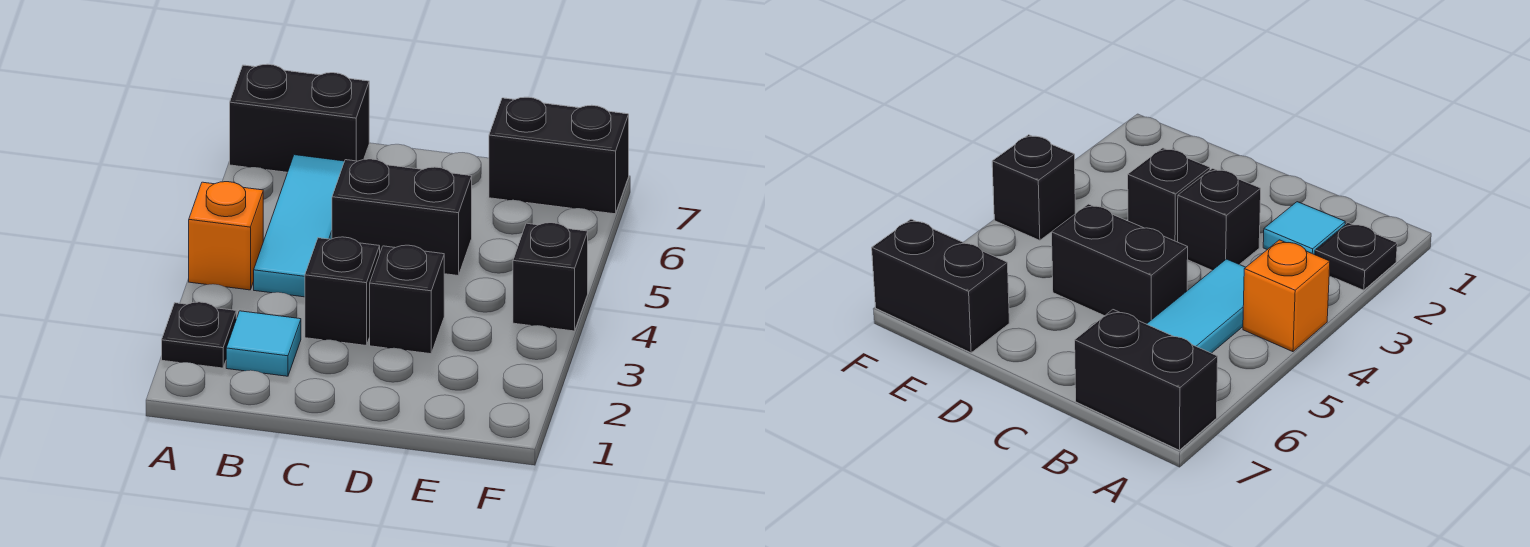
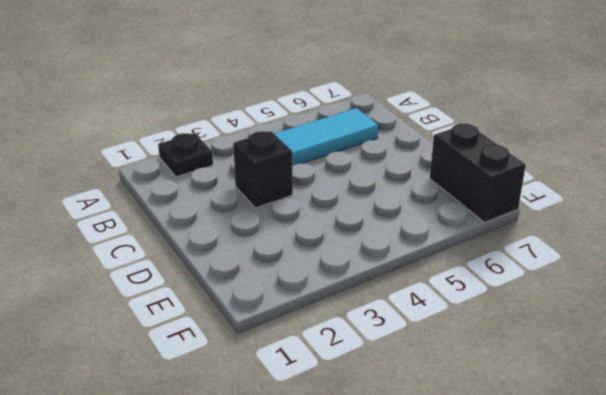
none -> orange brick A4 level 1
none -> black brick A7:B7 level 1

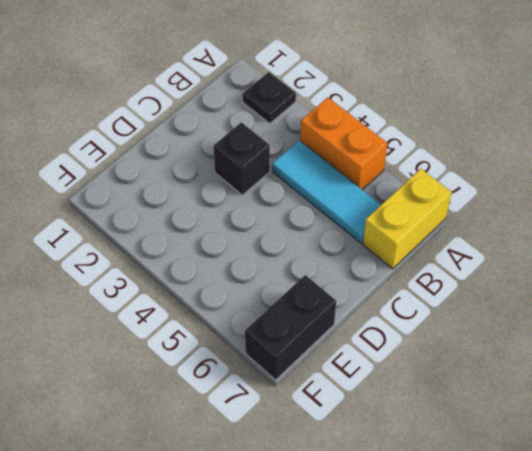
orange brick A4:A5 level 1 -> orange brick A4 level 1
yellow brick A7:B7 level 1 -> black brick A7:B7 level 1
none -> cyan tile B2 level 1
none -> black brick C5:D5 level 1

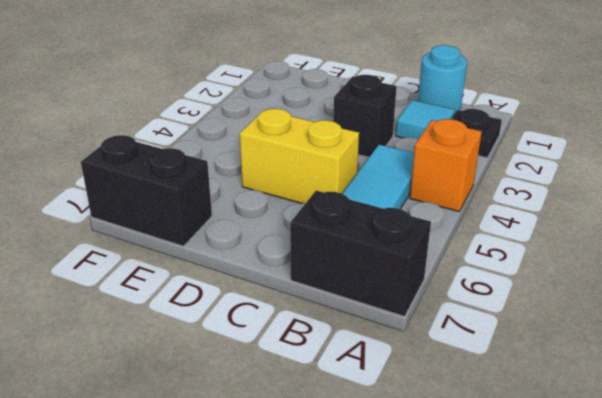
cyan round brick B1 level 1 -> none
yellow brick C5:D5 level 1 -> black brick C5:D5 level 1
none -> black brick D3 level 1
none -> black brick F4 level 1

